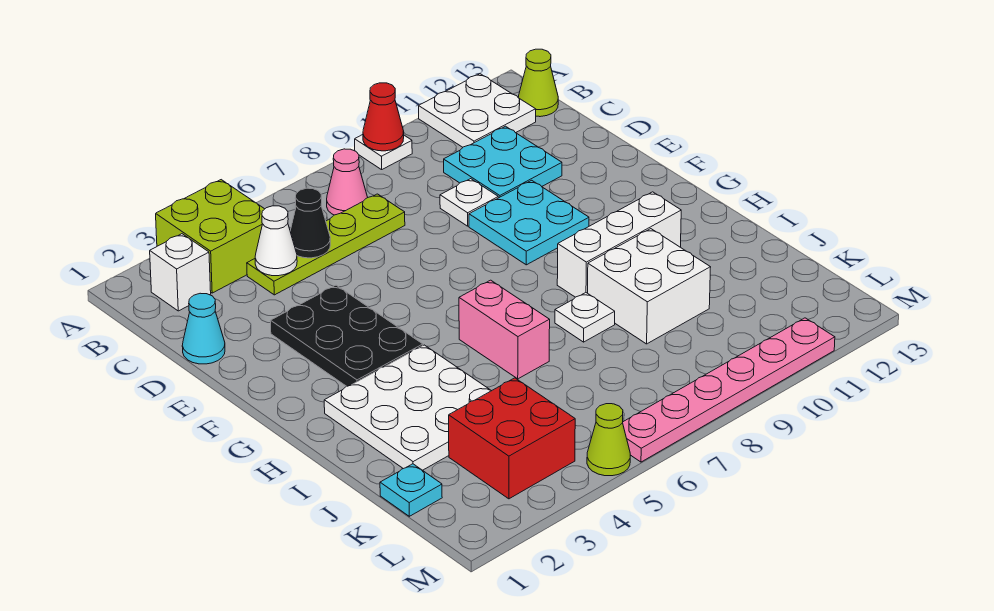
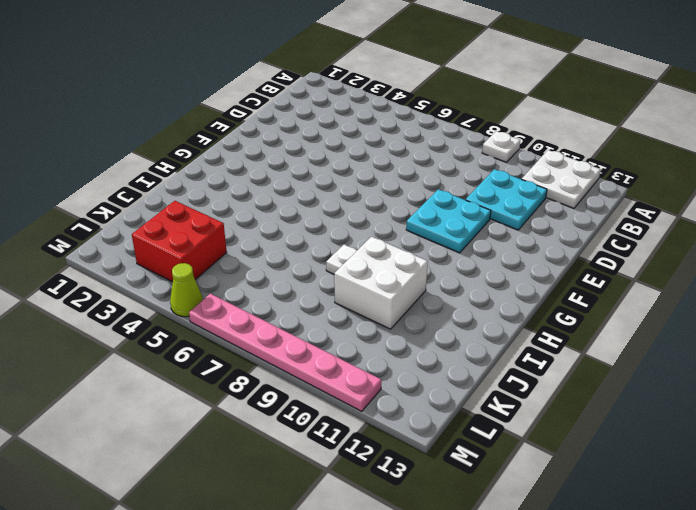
none -> lime brick A3:B4 level 1
none -> white brick B2 level 1
none -> pink cone B7 level 1

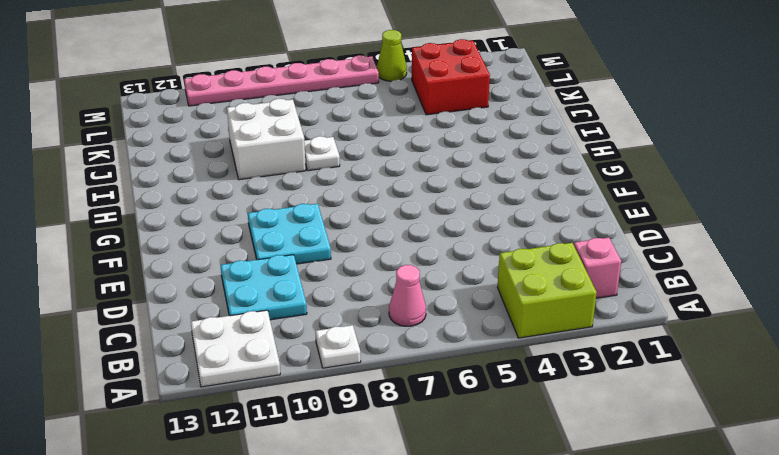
pink brick B2 level 1 -> white brick B2 level 1
none -> lime cone B13 level 1
none -> lime plate C4:C7 level 1
none -> cyan cone D1 level 1

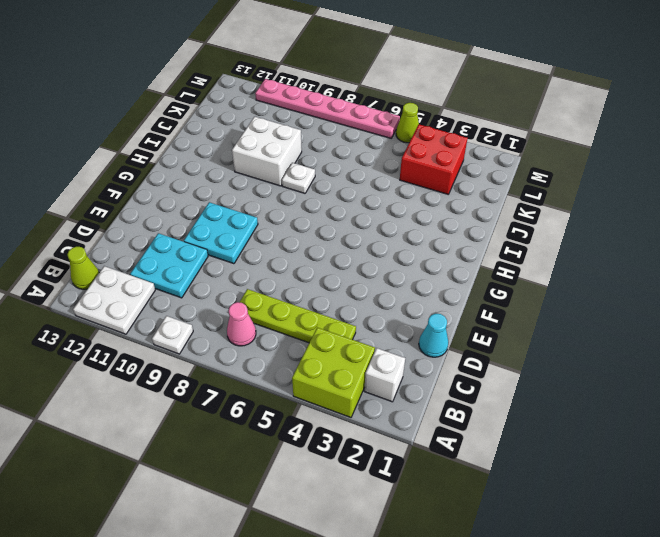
none -> white plate D9 level 1
none -> black plate E3:G4 level 1
none -> white plate H2:J4 level 1

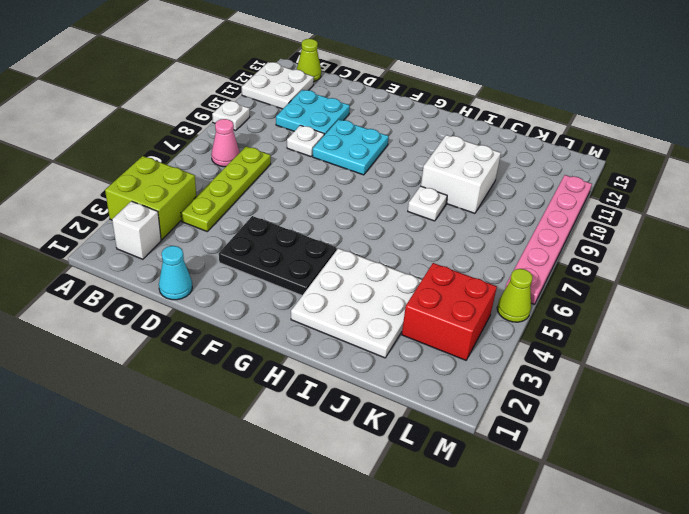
none -> pink brick H6:I6 level 1
none -> white brick H9:H11 level 1
none -> cyan plate K1 level 1

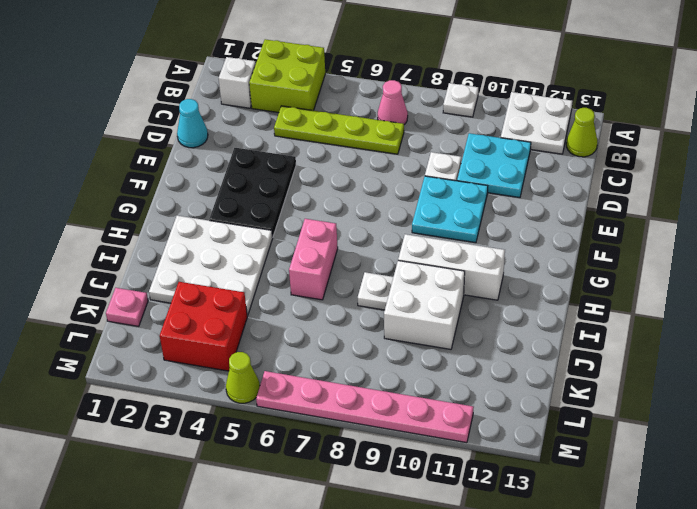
pink plate K1 level 1 -> cyan plate K1 level 1
none -> red cone A9 level 2
none -> white cone C4 level 2
none -> black cone C5 level 2

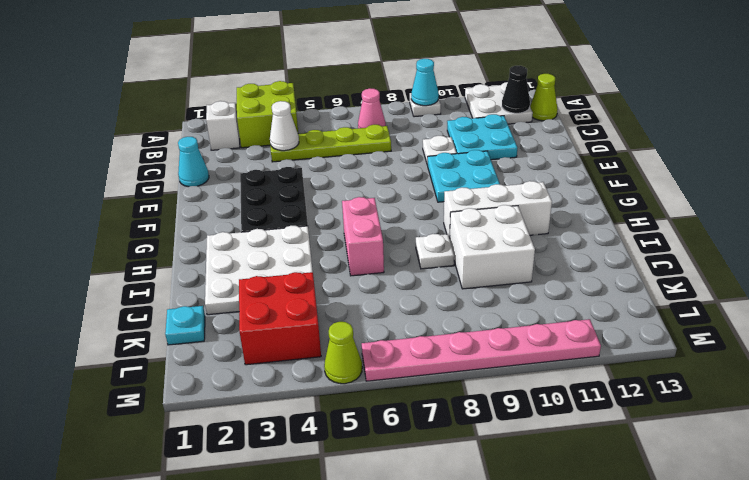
cyan cone A9 level 2 -> red cone A9 level 2
black cone B12 level 2 -> black cone C5 level 2

